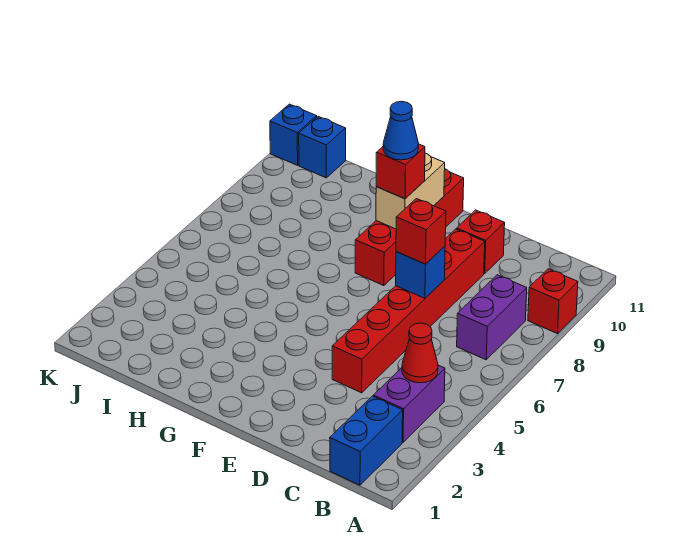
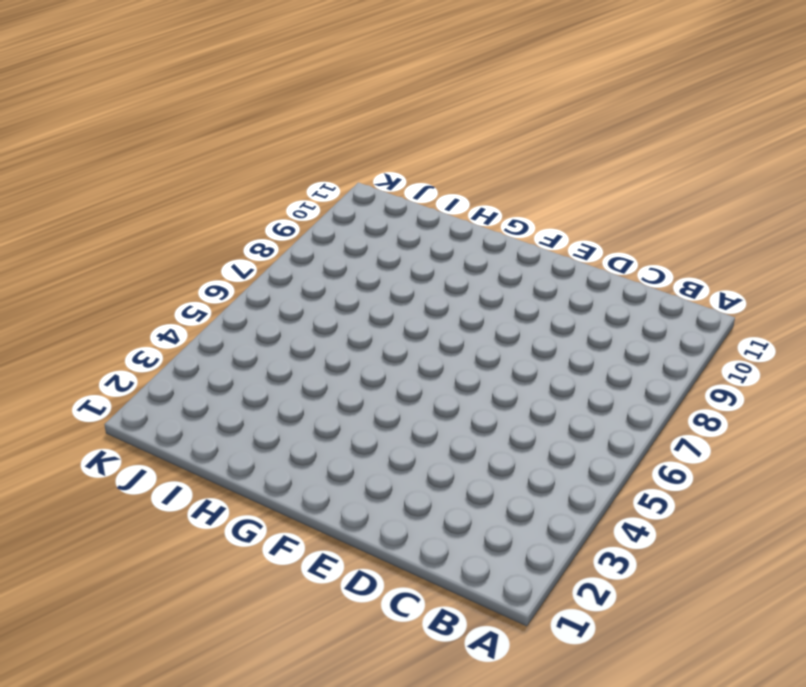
none -> red brick A9 level 1
none -> blue brick B1:B2 level 1
none -> purple brick B3:B4 level 1

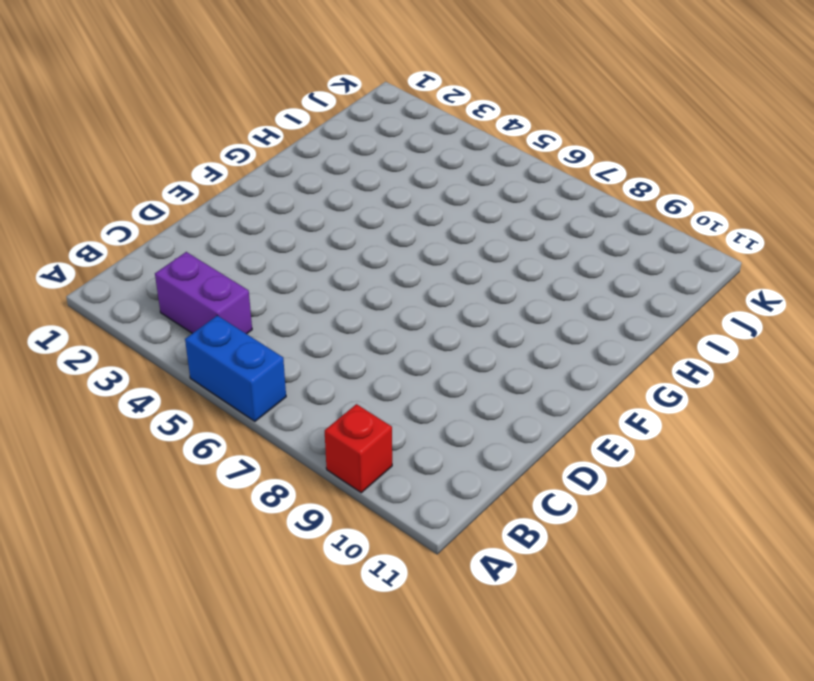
blue brick A5:A6 level 1 -> blue brick B1:B2 level 1
none -> purple brick B7:B8 level 1
none -> red brick D4:D9 level 1
none -> red brick D10 level 1

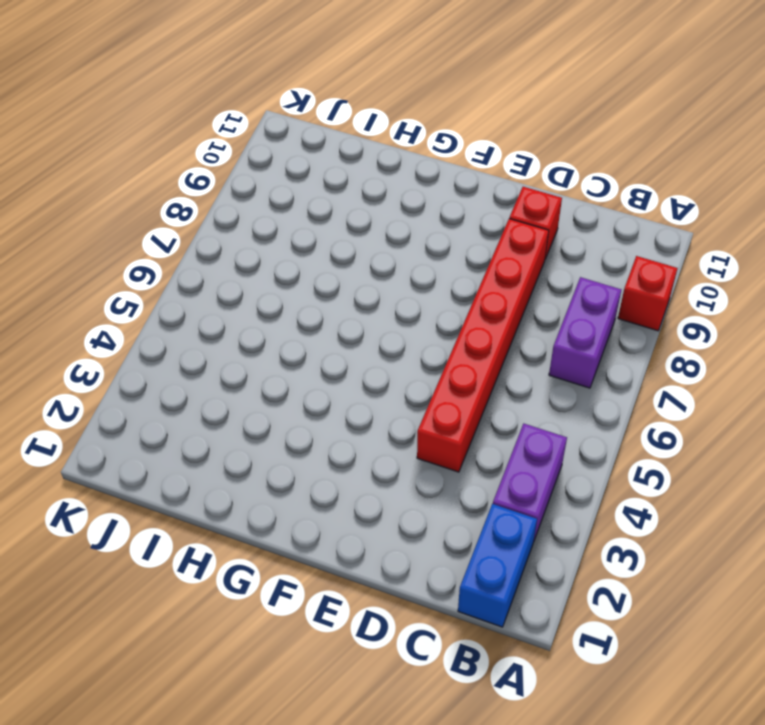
none -> red brick F8:F11 level 1
none -> blue brick J11 level 1
none -> blue brick K11 level 1

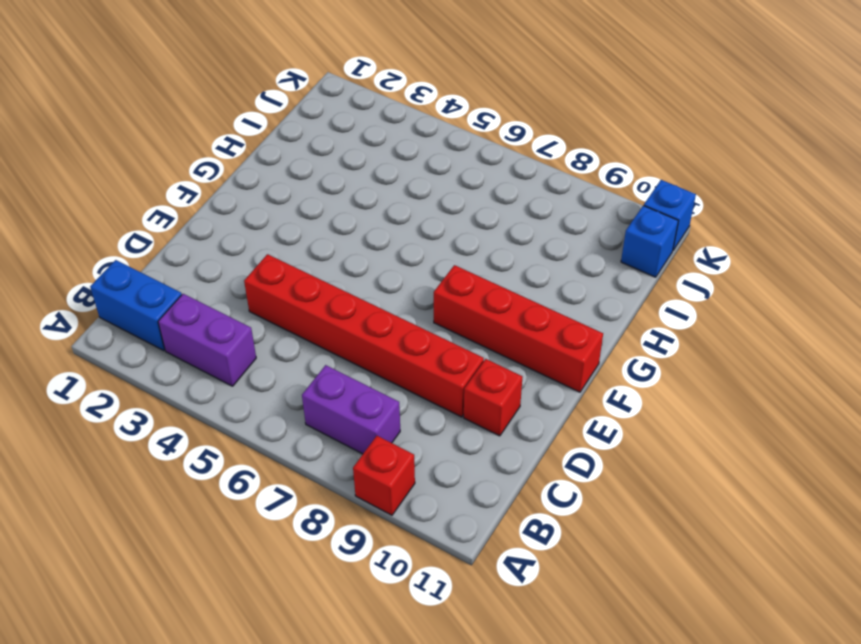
none -> red cone B4 level 2
none -> blue brick D7 level 2
none -> tan brick F9:F10 level 2

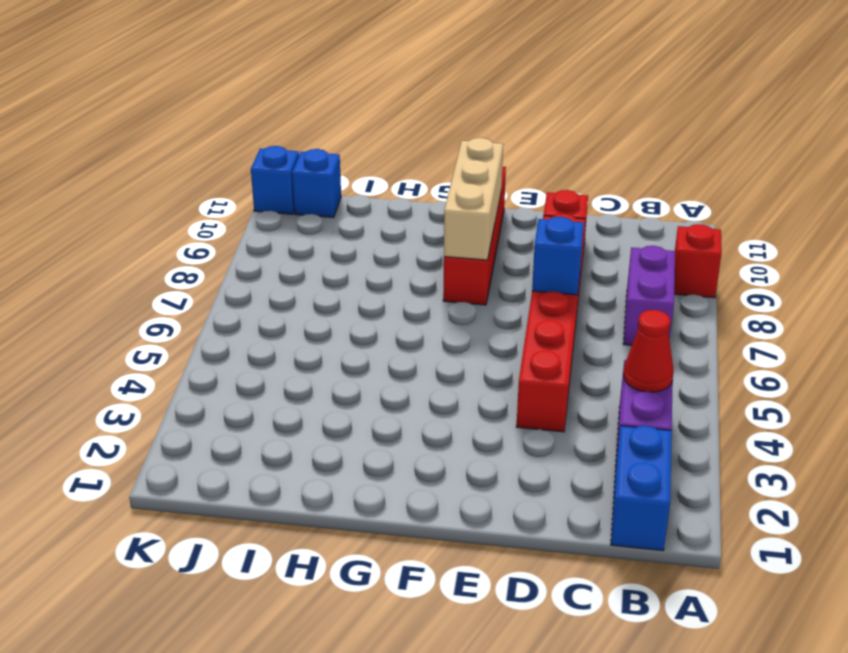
tan brick F8:F10 level 2 -> tan brick F9:F10 level 2
none -> red brick D7 level 3
none -> red brick F9 level 3
none -> blue cone F9 level 4

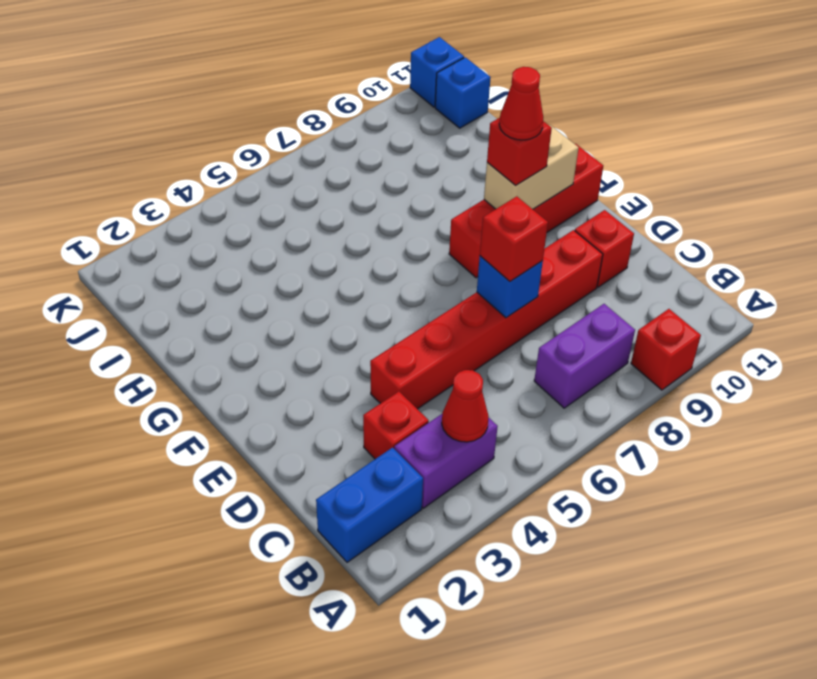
red brick C3 level 1 -> none
red cone F9 level 4 -> blue cone F9 level 4

